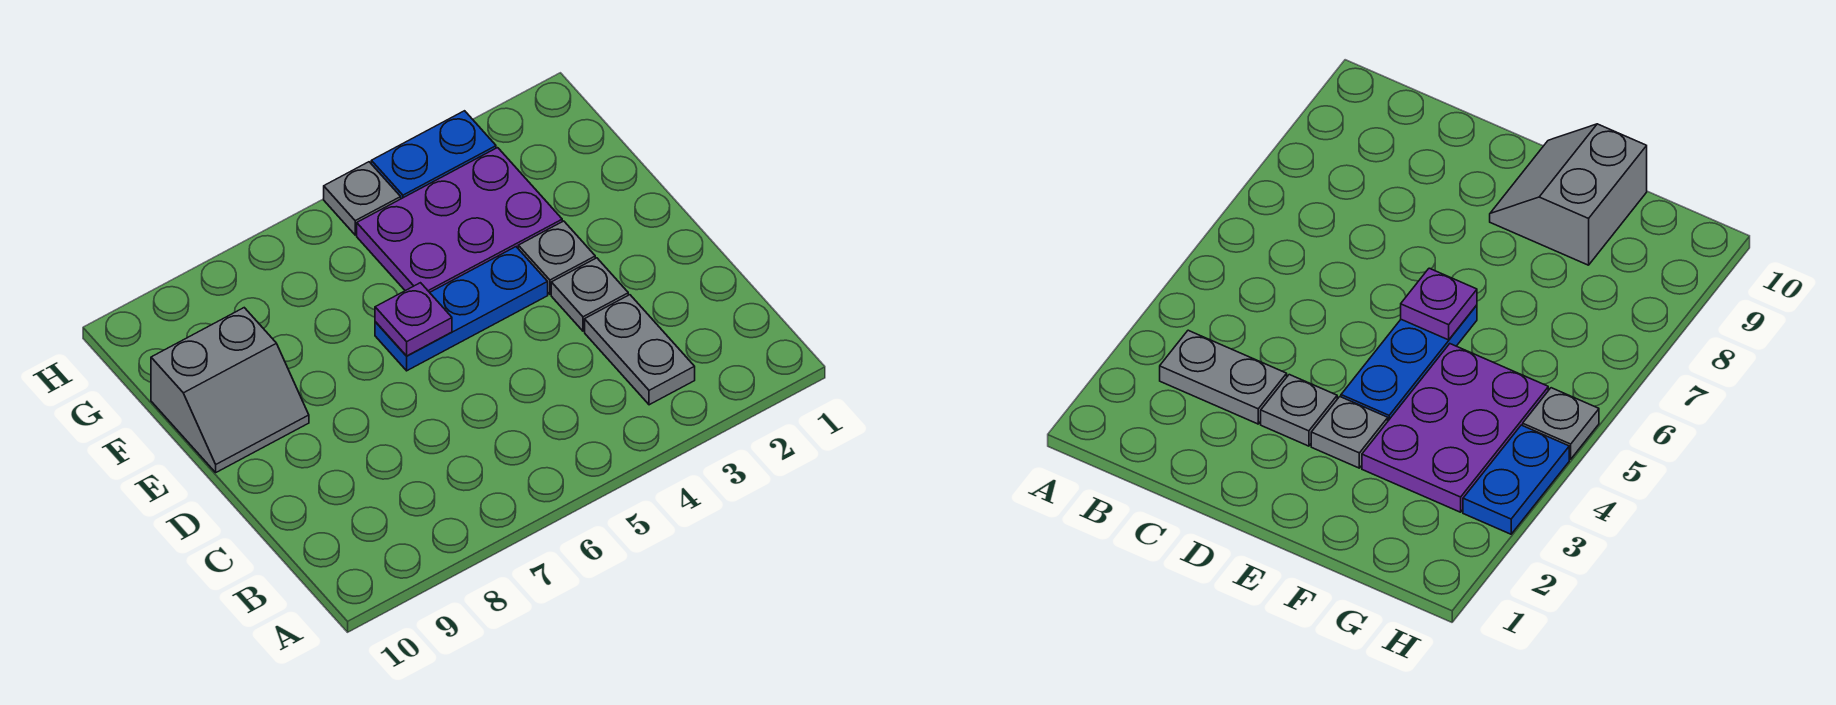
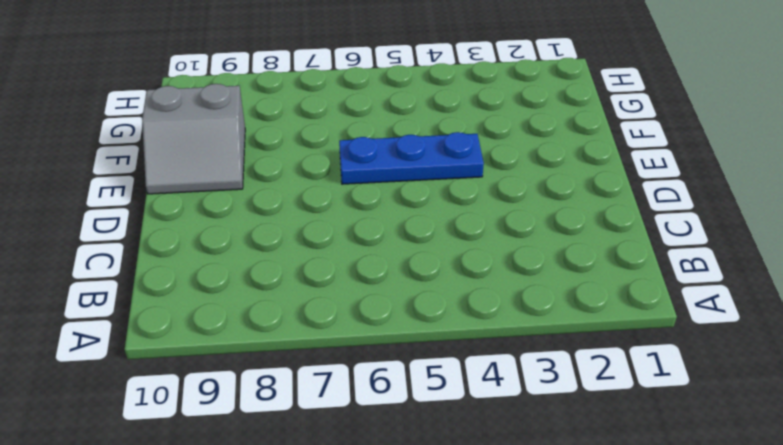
none -> grey plate B3:C3 level 1
none -> grey plate D3 level 1

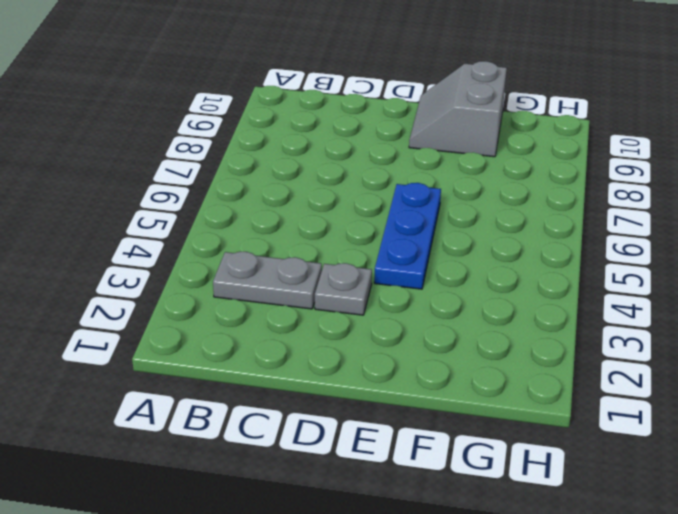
none -> grey plate E3 level 1
none -> purple plate F3:G5 level 1

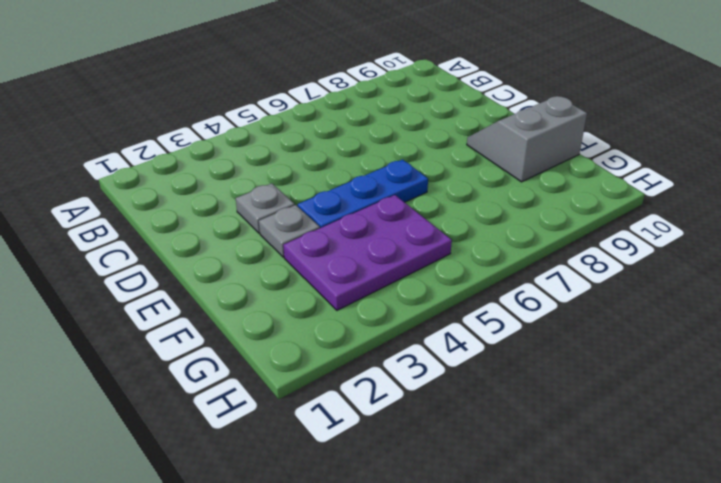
none -> grey plate B3:C3 level 1
none -> blue plate H3:H4 level 1

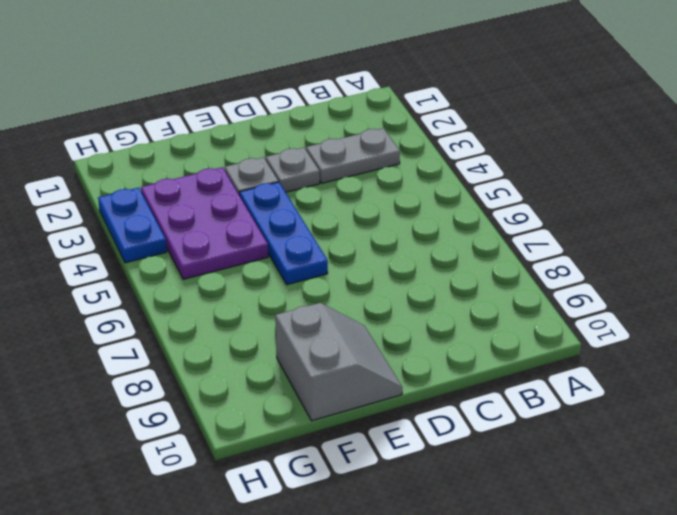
none -> grey plate H5 level 1
none -> purple plate E6 level 2

